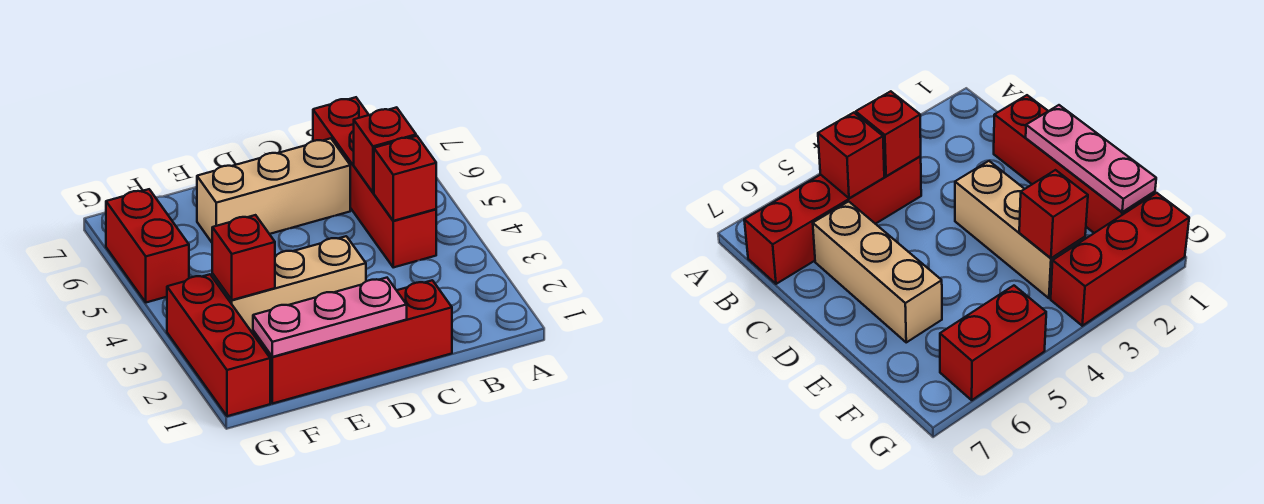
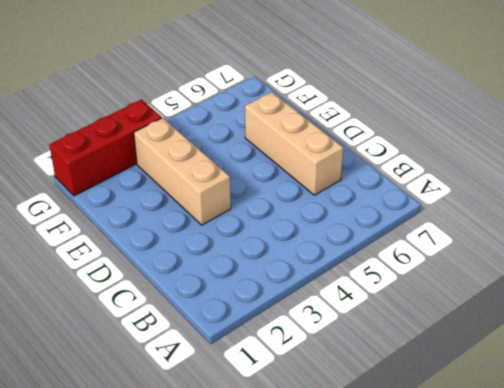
none -> red brick B4:B7 level 1
none -> red brick C1:F1 level 1

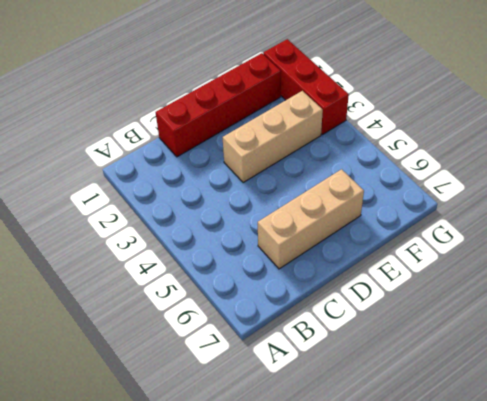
none -> red brick B4:B7 level 1
none -> red brick G5:G6 level 1

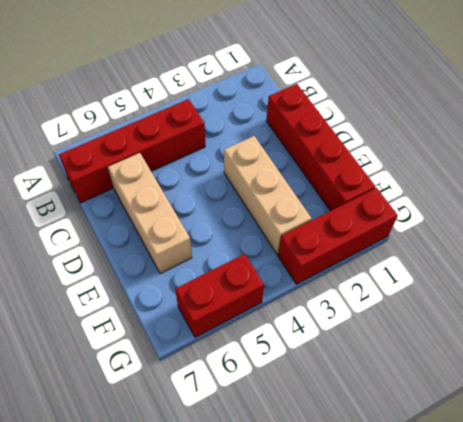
none -> red brick B4 level 2
none -> red brick B5 level 2

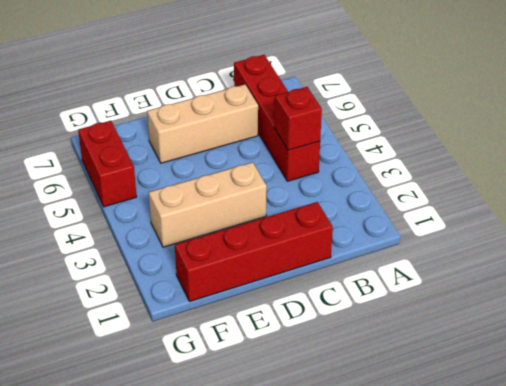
none -> red brick G1:G3 level 1
none -> red brick B5 level 2

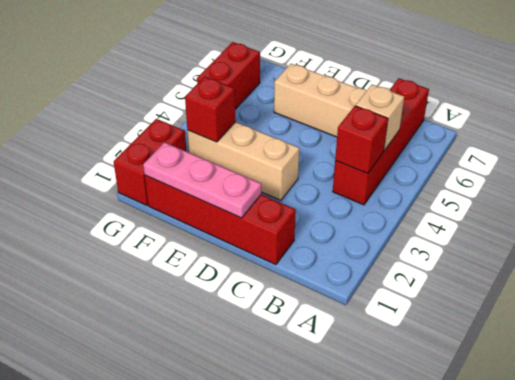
tan brick B5 level 2 -> red brick B5 level 2
red brick G1:G2 level 1 -> red brick G1:G3 level 1

